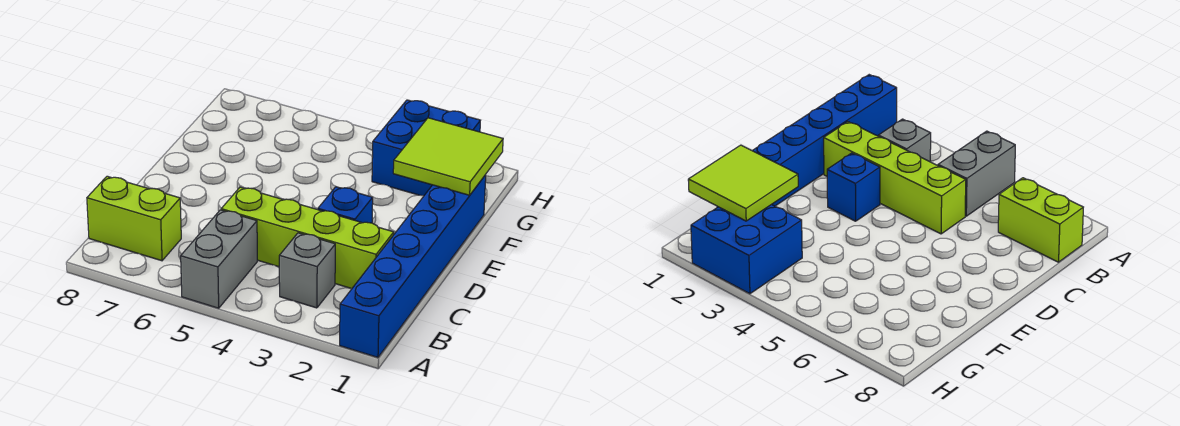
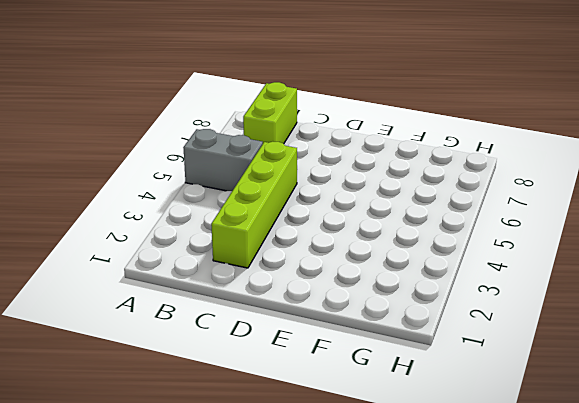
none -> blue brick A1:F1 level 1
none -> grey brick B3 level 1

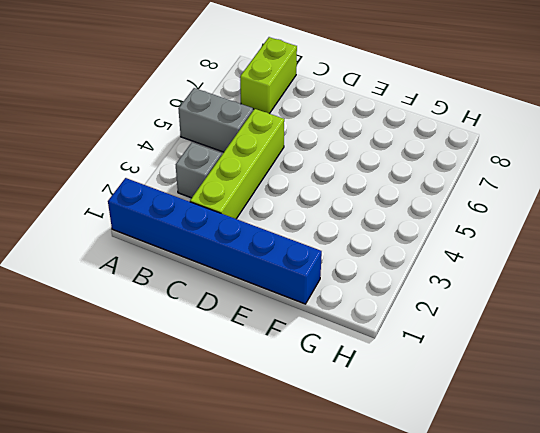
none -> blue brick D3 level 1
none -> blue brick G2:H3 level 1

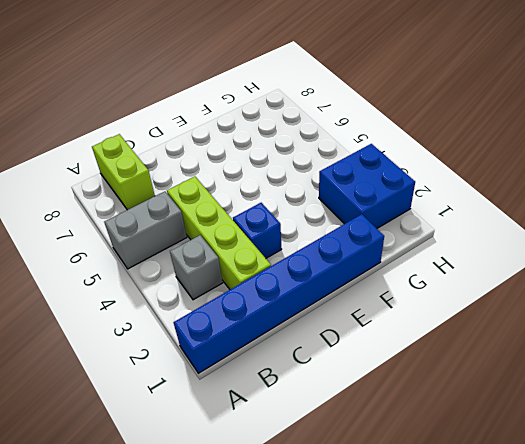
none -> lime tile F1:G2 level 2

